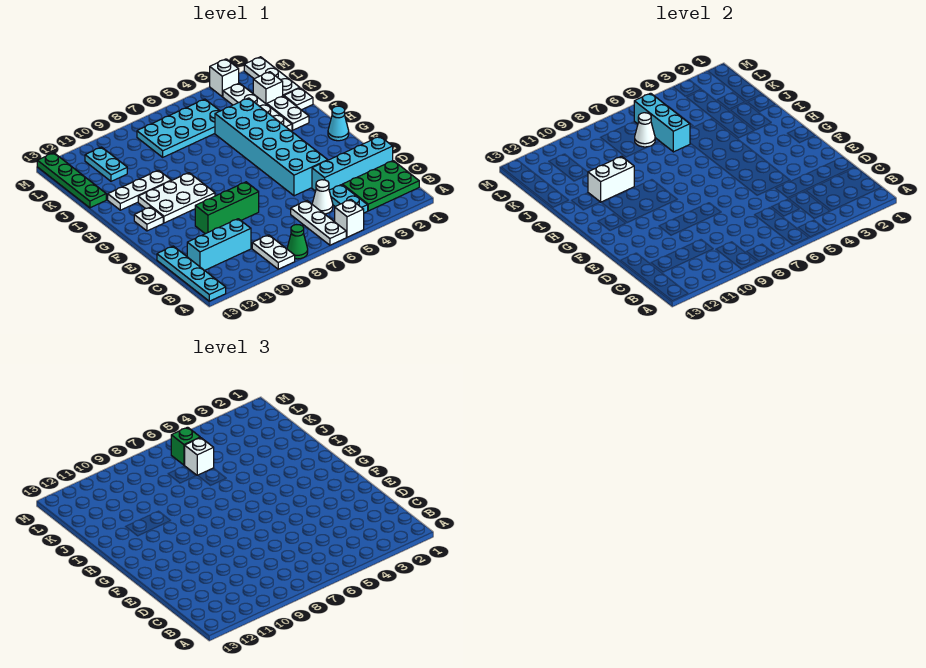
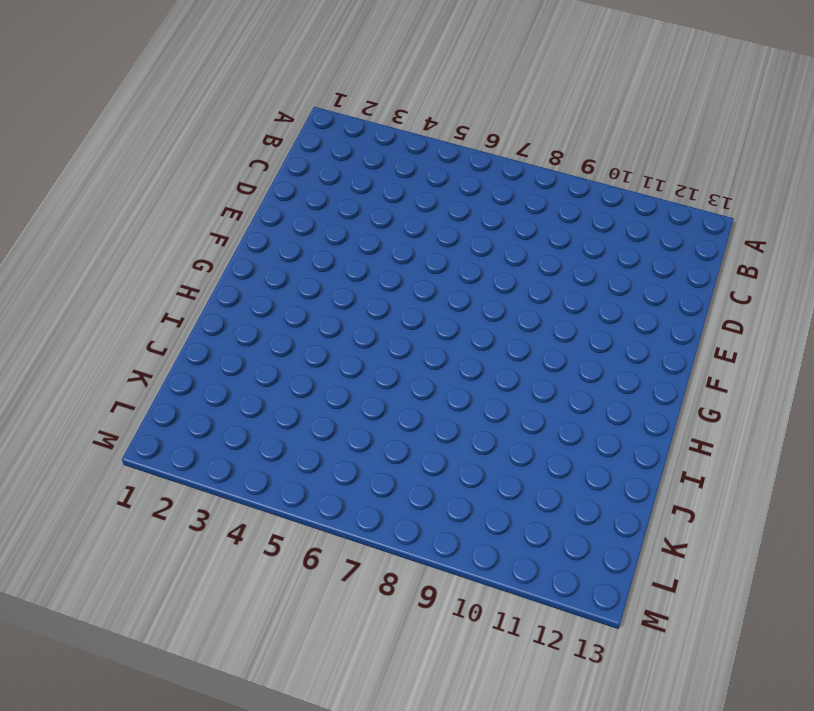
none -> white brick A5 level 1
none -> white plate A6:C6 level 1
none -> green cone A8 level 1
none -> white plate A9:B9 level 1

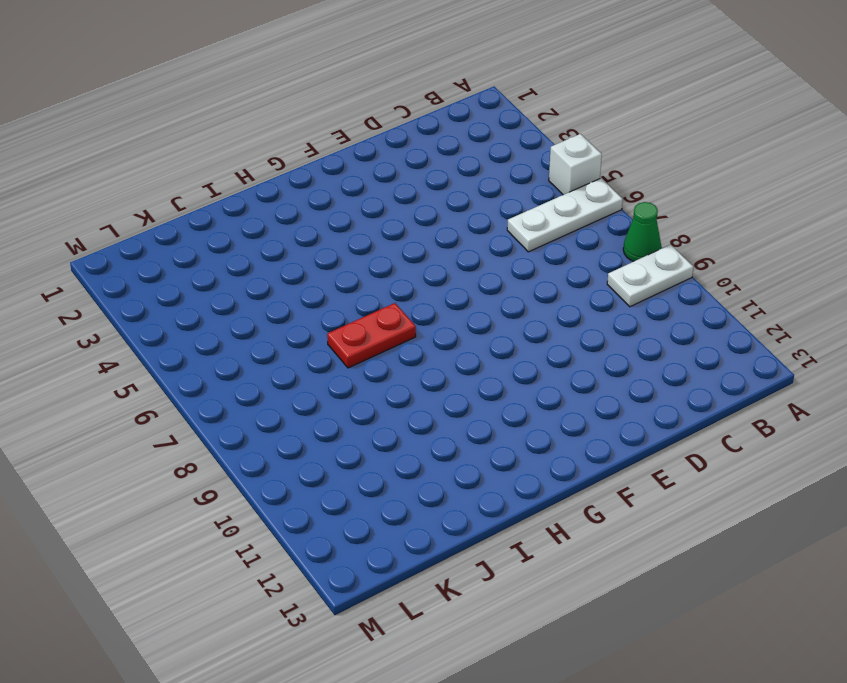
red plate H7:I7 level 1 -> none
none -> cyan plate A13:D13 level 1
none -> green plate B1:C3 level 1
none -> cyan plate B4:C4 level 1
none -> white cone C5 level 1

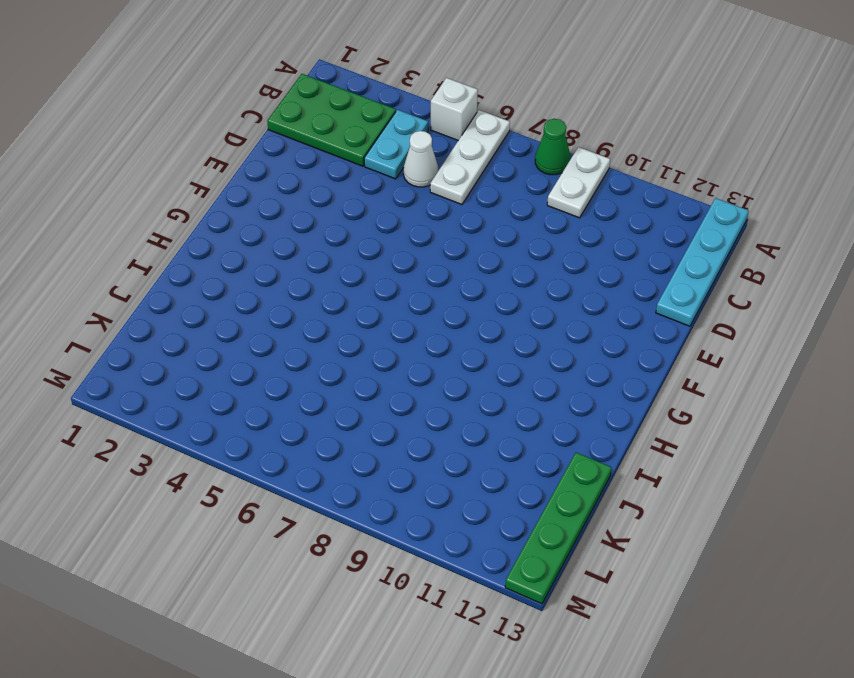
none -> cyan brick C10:C12 level 1
none -> cyan brick D1:D4 level 1
none -> cyan brick E4:J5 level 1
none -> green brick E8:E10 level 1

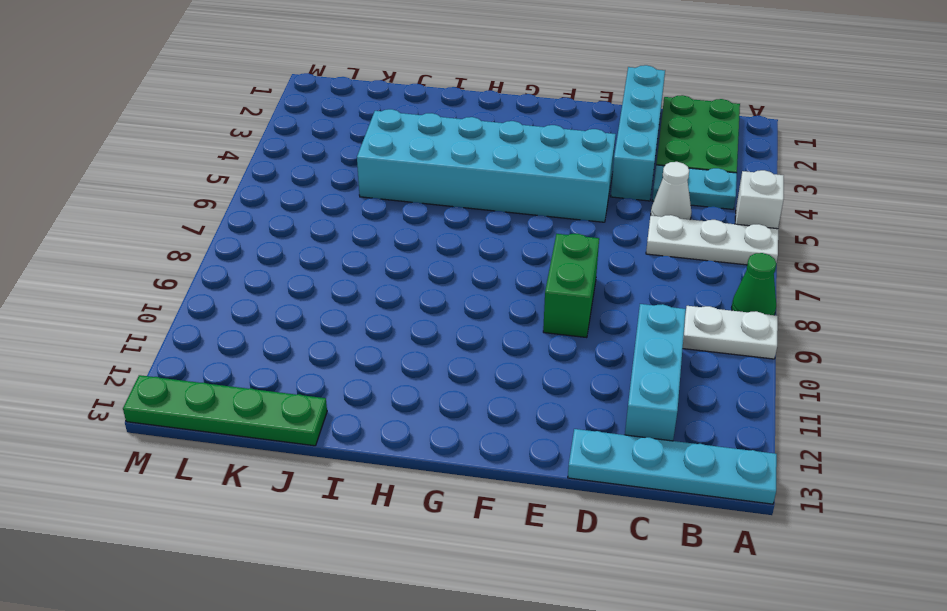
green brick E8:E9 level 1 -> green brick E8:E10 level 1
none -> cyan cone G1 level 1
none -> white plate G9:H11 level 1
none -> white plate G12 level 1
none -> white plate I2:J2 level 1

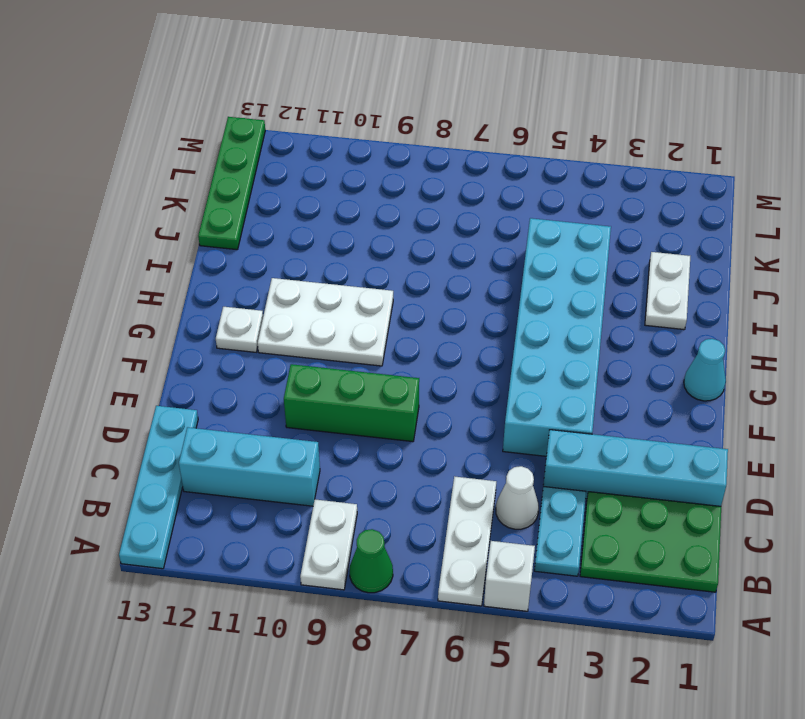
none -> white plate I3:L3 level 1
none -> white plate I10:I12 level 1
none -> white plate J1 level 1
none -> white plate K1:M1 level 1

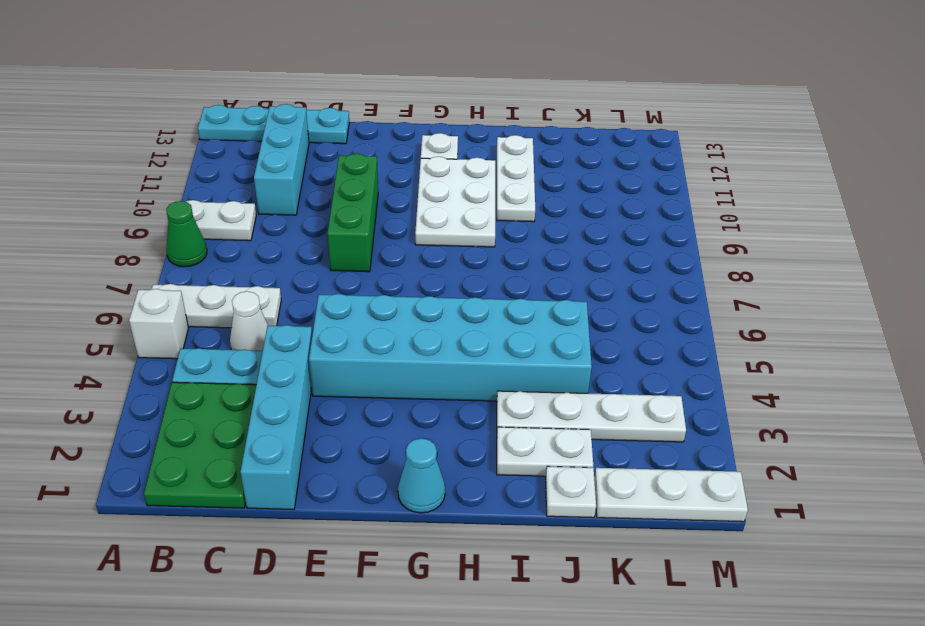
none -> green plate J13:M13 level 1
none -> white brick K2 level 1
none -> cyan plate K5:L8 level 1
none -> cyan plate K11:L11 level 1

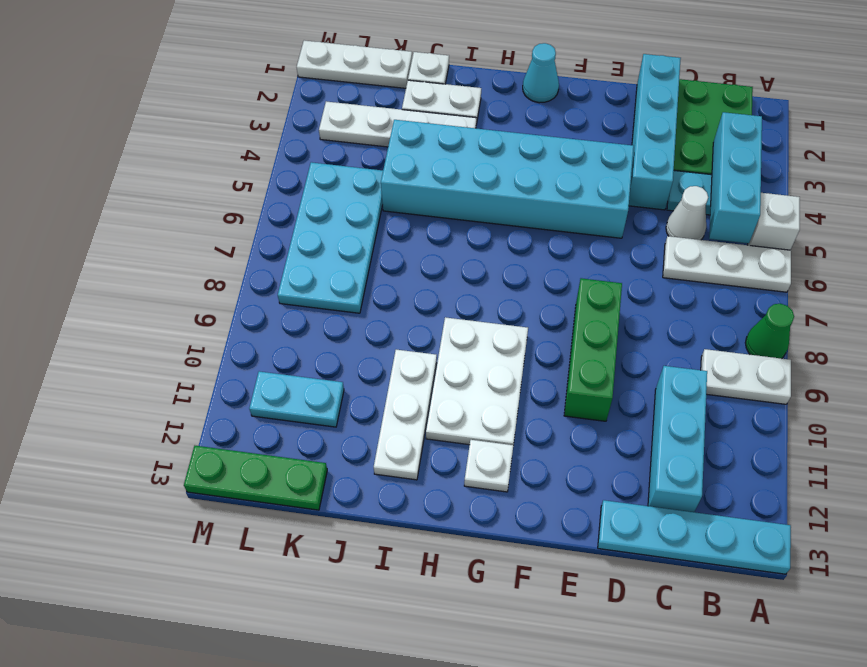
cyan brick B3:B5 level 2 -> cyan brick J6:L6 level 2
green plate K13:M13 level 1 -> green plate J13:M13 level 1
none -> white brick K2 level 1
none -> white brick M3 level 1
none -> white brick I10:I11 level 2
none -> white cone K7 level 2

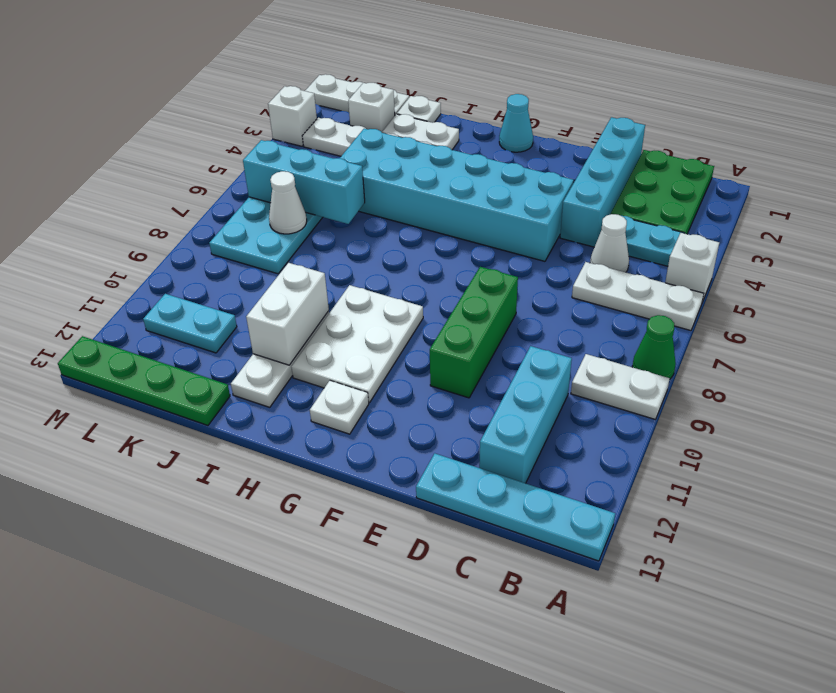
none -> white brick K6 level 3
none -> green brick L6 level 3

